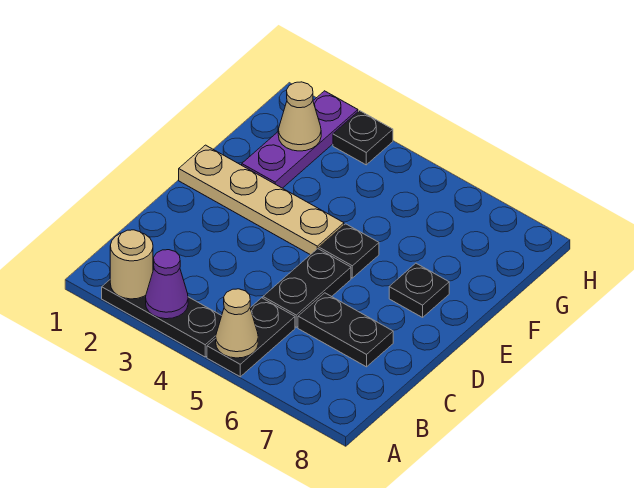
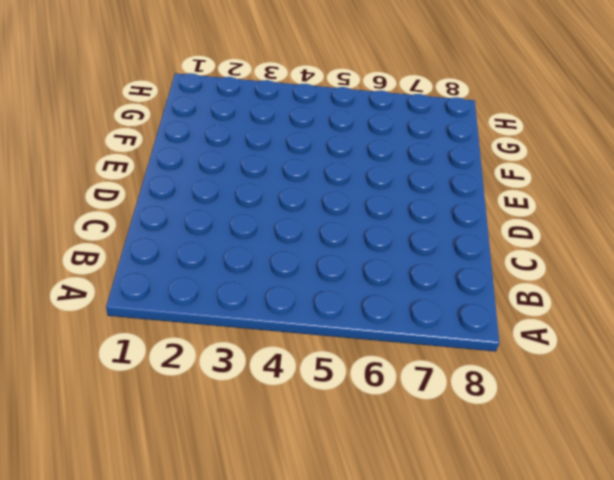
none -> black plate A2:A4 level 1
none -> black plate A5:B5 level 1
none -> black plate C5:D5 level 1

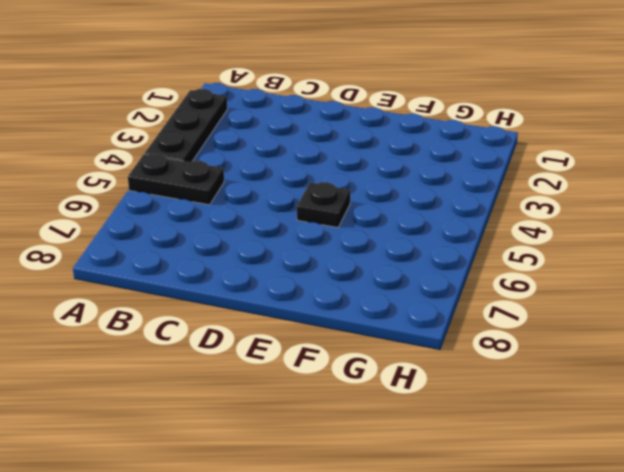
none -> black plate C5:D5 level 1
none -> black plate C6:C7 level 1
none -> tan plate E1:E4 level 1

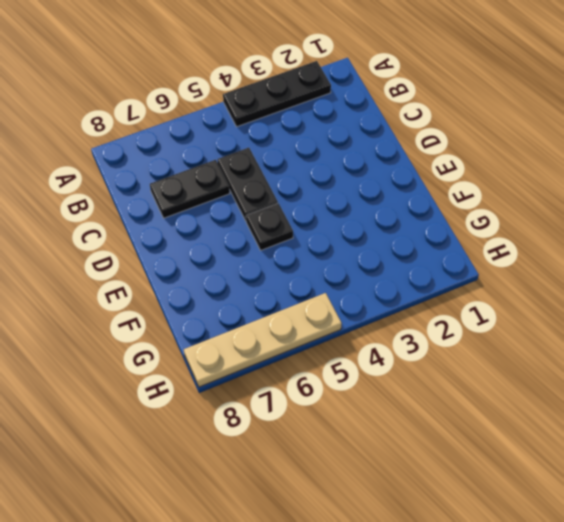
tan plate H5:H8 level 1 -> tan plate E1:E4 level 1
none -> black plate A5:B5 level 1
none -> black plate E7 level 1
none -> purple plate F2:H2 level 1

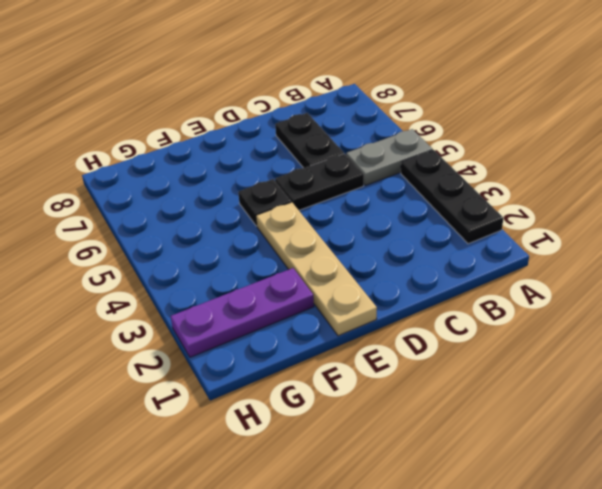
grey plate A5:B5 level 1 -> black plate A5:B5 level 1
none -> black plate E7 level 1
none -> black plate H3 level 1
none -> tan round brick A2 level 2

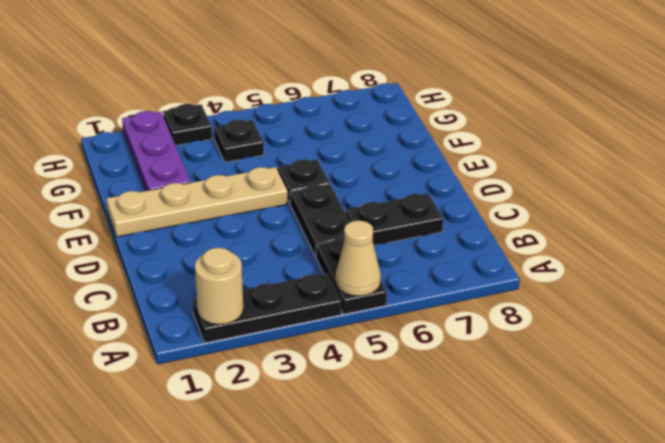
black plate G4 level 1 -> black plate E7 level 1
none -> purple cone A3 level 2
none -> tan cone G2 level 2

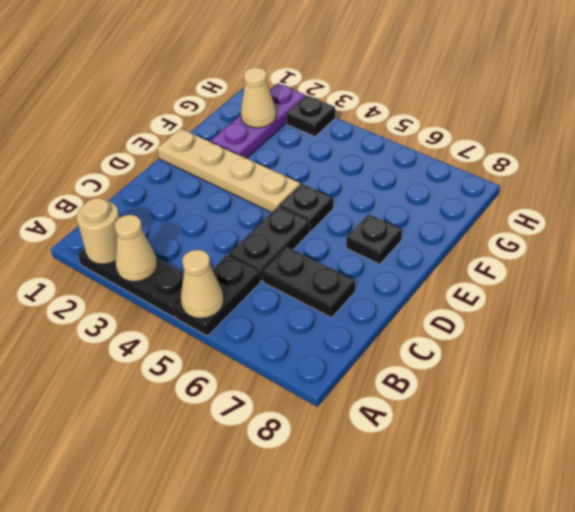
tan cone A3 level 2 -> purple cone A3 level 2

